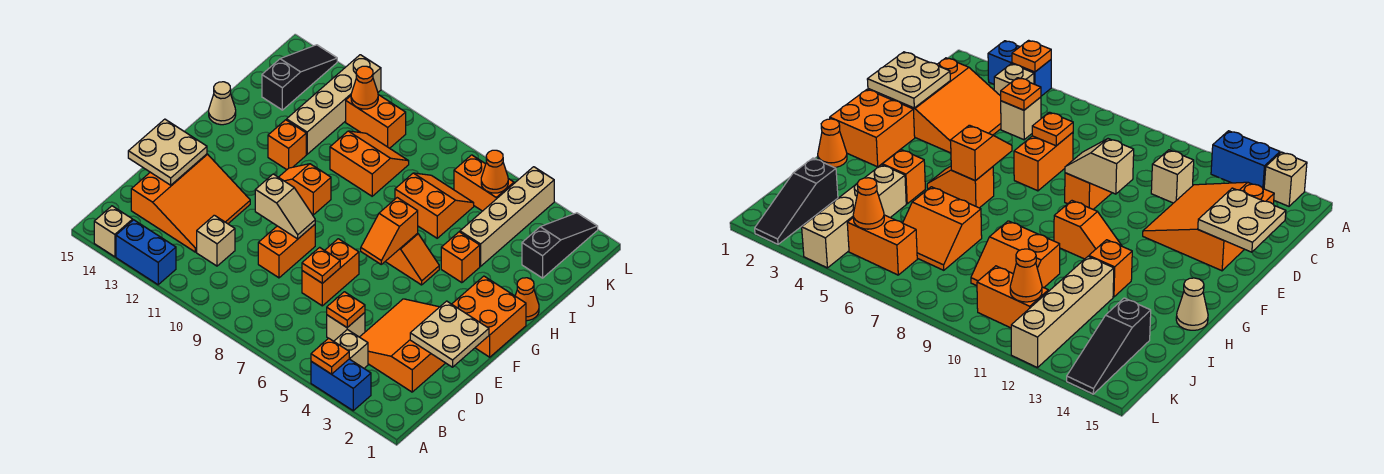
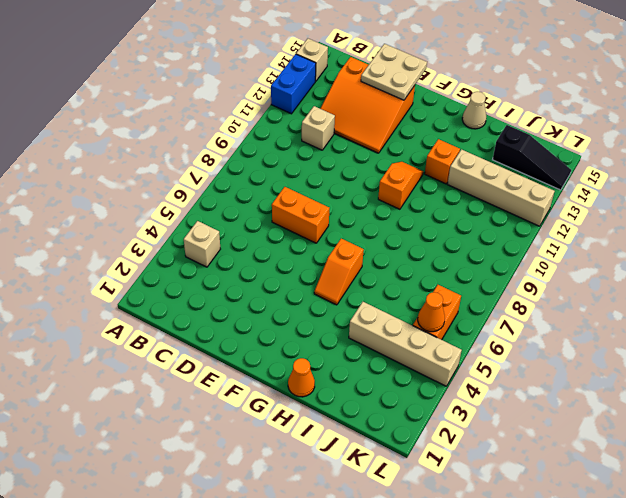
none -> blue brick A3:A4 level 1
none -> orange slope C2:E4 level 1 top 2
none -> tan brick C5 level 1
none -> orange brick D9:E9 level 1

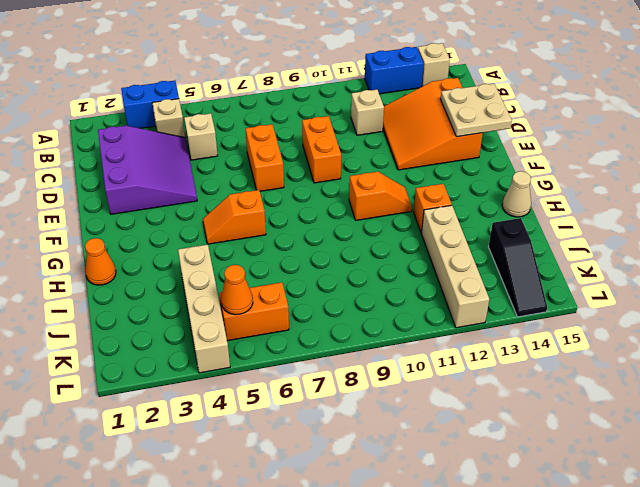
purple slope C2:E4 level 1 top 2 -> orange slope C2:E4 level 1 top 2
none -> orange brick F1:G2 level 1
none -> orange brick H4 level 1
none -> orange slope I6:J7 level 1 top I
none -> orange slope I9:J10 level 1 top I

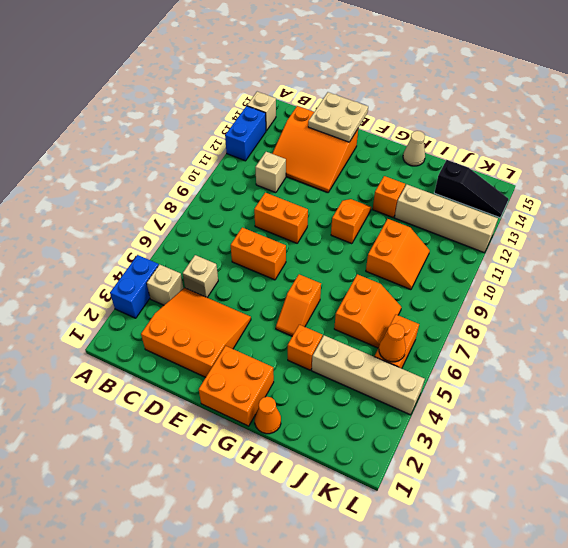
none -> black slope J2:L2 level 1 top J
none -> orange brick K10:K11 level 1
none -> orange plate A4 level 2
none -> orange plate C5 level 2

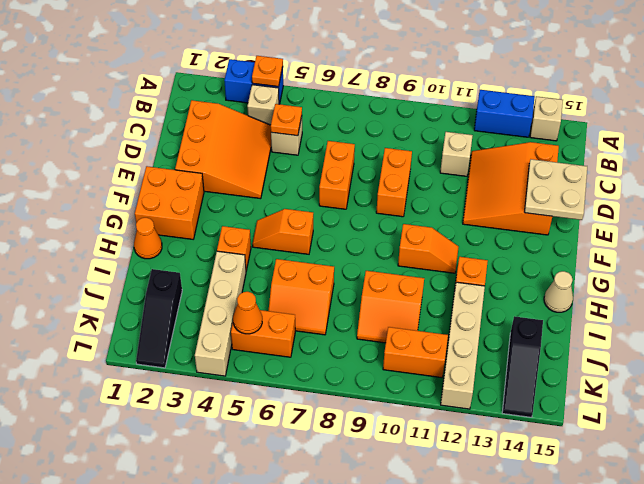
none -> tan plate D1:E2 level 2
none -> orange plate D7 level 2
none -> tan slope E9:E10 level 2 top 10
none -> orange slope F6:G6 level 2 top G

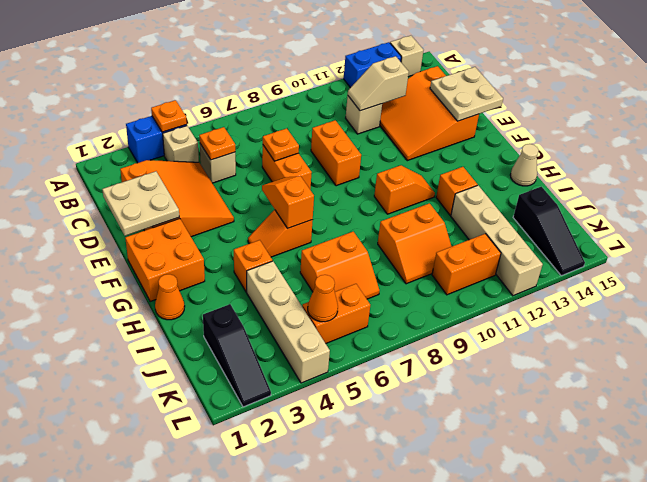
tan slope C11:C12 level 2 top 12 -> tan slope E9:E10 level 2 top 10
none -> orange cone K11 level 2

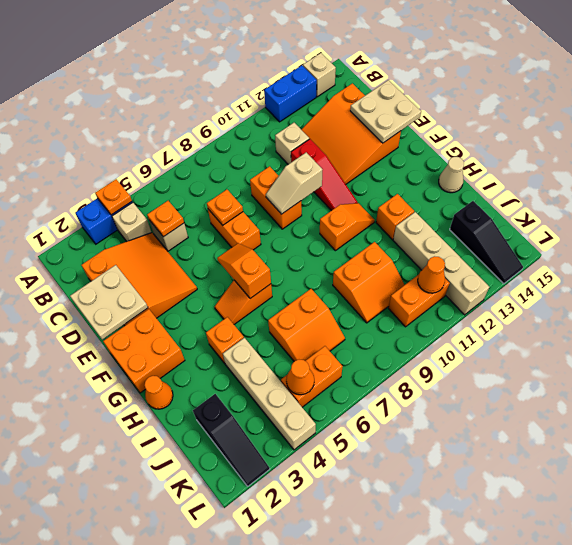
red slope D11:F11 level 1 top D -> none

